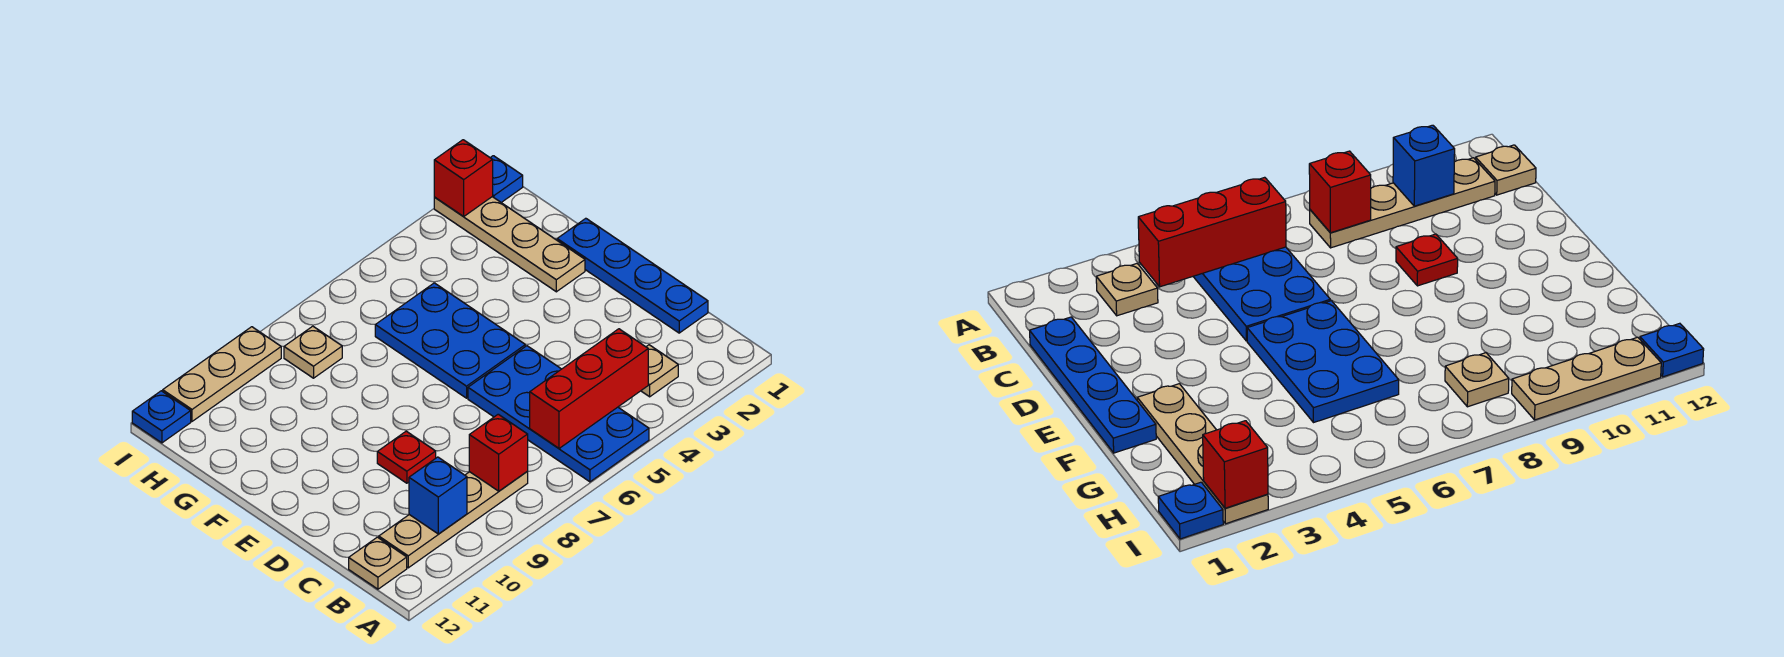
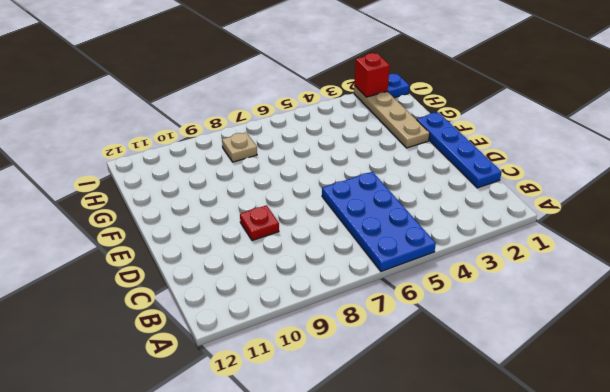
none -> tan plate B3 level 1
none -> tan plate B8:B11 level 1
none -> tan plate B12 level 1

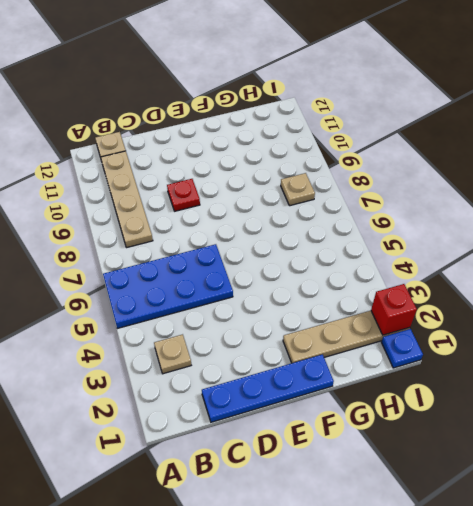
none -> blue plate E5:G6 level 1
none -> tan plate I9:I11 level 1
none -> blue plate I12 level 1

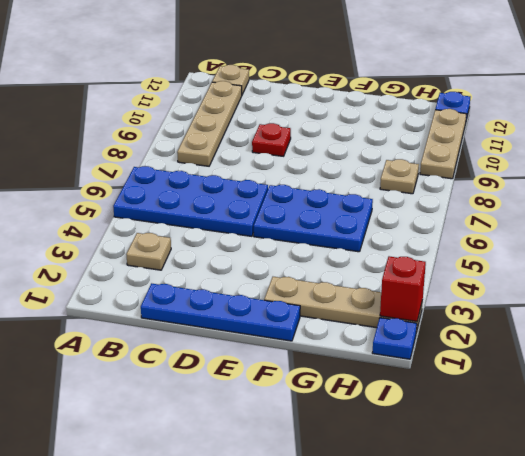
none -> red brick B4:B6 level 2
none -> red brick B8 level 2
none -> blue brick B10 level 2

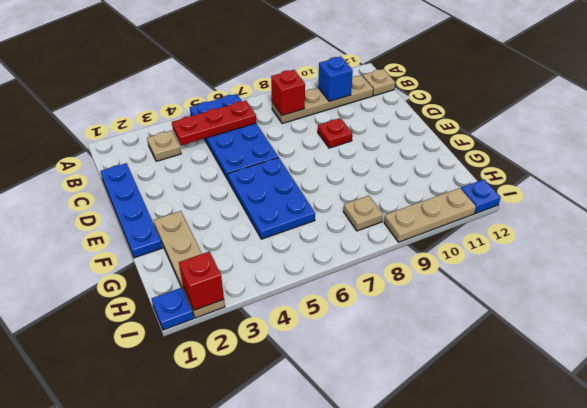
red plate B4:B6 level 2 -> red brick B4:B6 level 2

